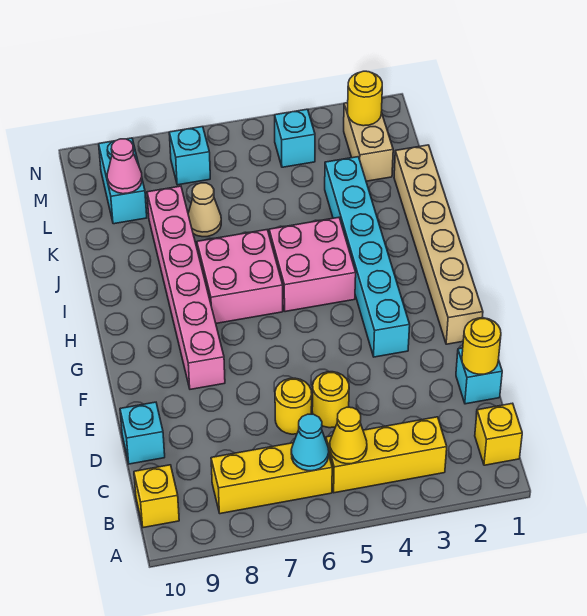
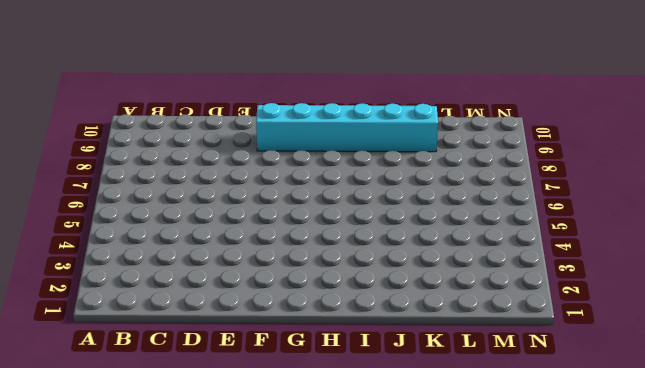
cyan brick F9:K9 level 1 -> cyan brick F3:K3 level 1
none -> yellow brick B1 level 1
none -> yellow brick B3:B5 level 1
none -> yellow brick B6:B8 level 1

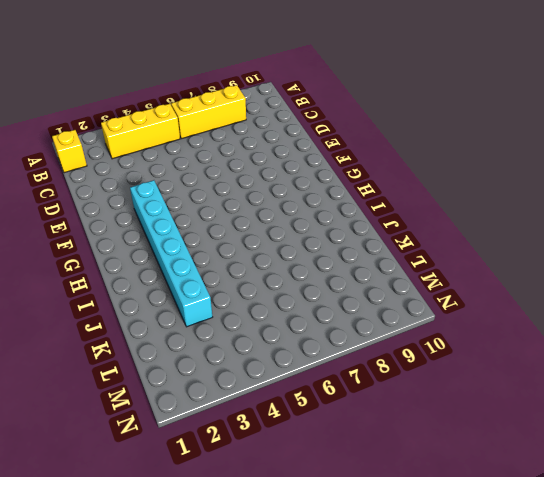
none -> yellow brick B10 level 1
none -> cyan brick D1 level 1
none -> yellow round brick D5 level 1

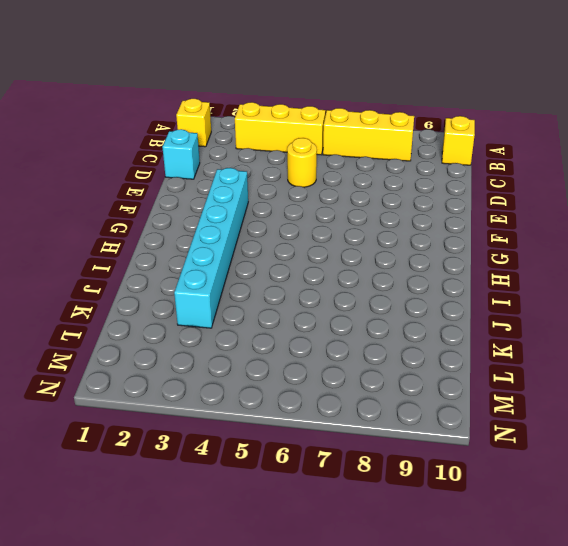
none -> yellow round brick D6 level 1
none -> cyan brick D10 level 1
none -> tan brick F1:K1 level 1

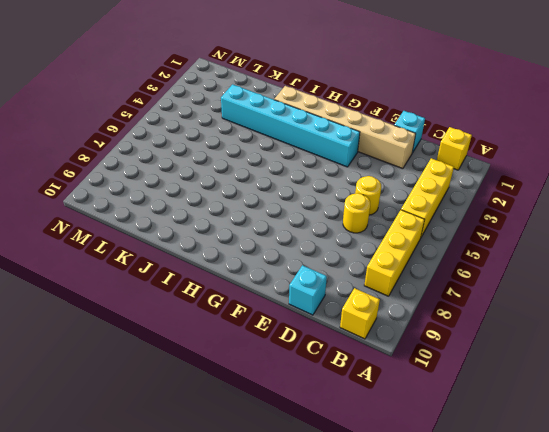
tan brick D2:I2 level 1 -> tan brick F1:K1 level 1
none -> pink brick F8:K8 level 1
none -> pink brick H4:I5 level 1
none -> pink brick H6:I7 level 1

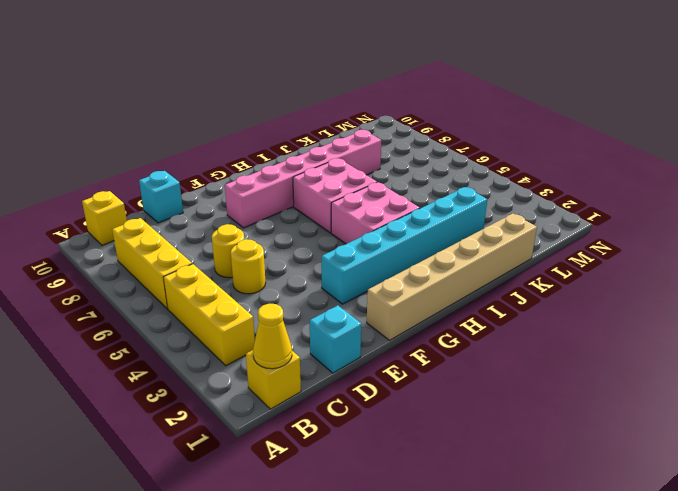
yellow cone B1 level 2 -> yellow cone B5 level 2
none -> tan cone K7 level 1
none -> tan brick L2:M2 level 1
none -> cyan brick L9:M9 level 1

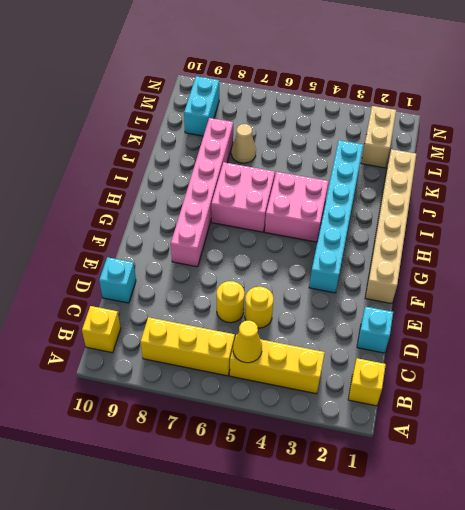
none -> cyan brick M4 level 1
none -> cyan brick M7 level 1
none -> cyan cone B6 level 2

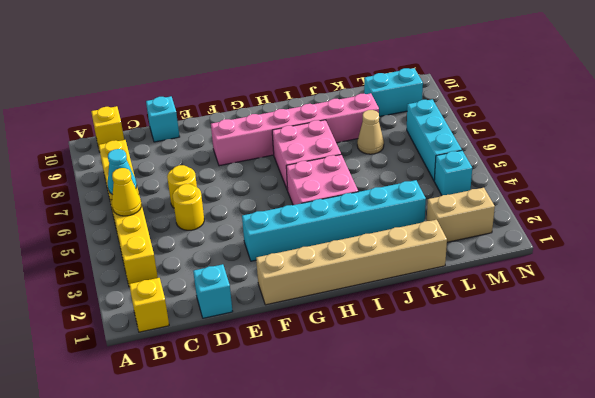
cyan brick M5:M7 level 1 -> cyan brick M7 level 1
none -> yellow round brick D1 level 2
none -> pink cone L9 level 2
none -> yellow round brick M2 level 2

